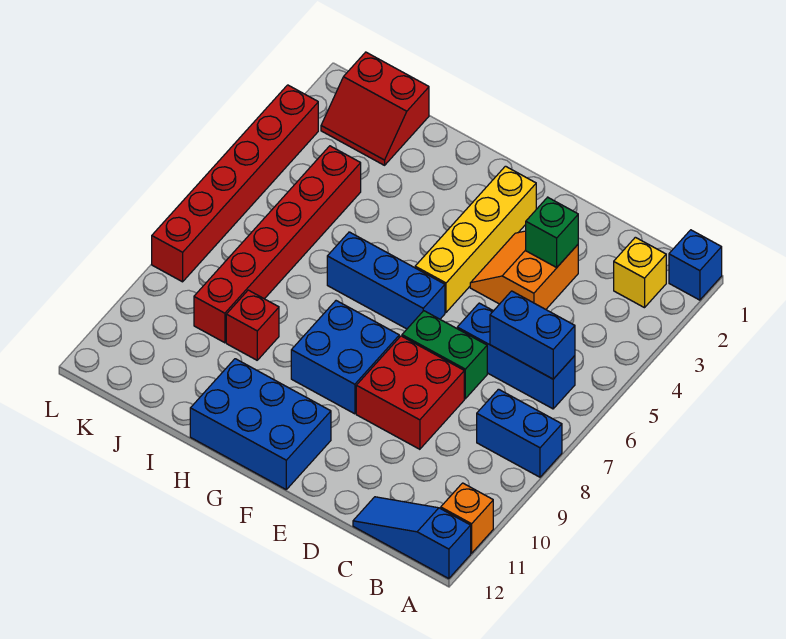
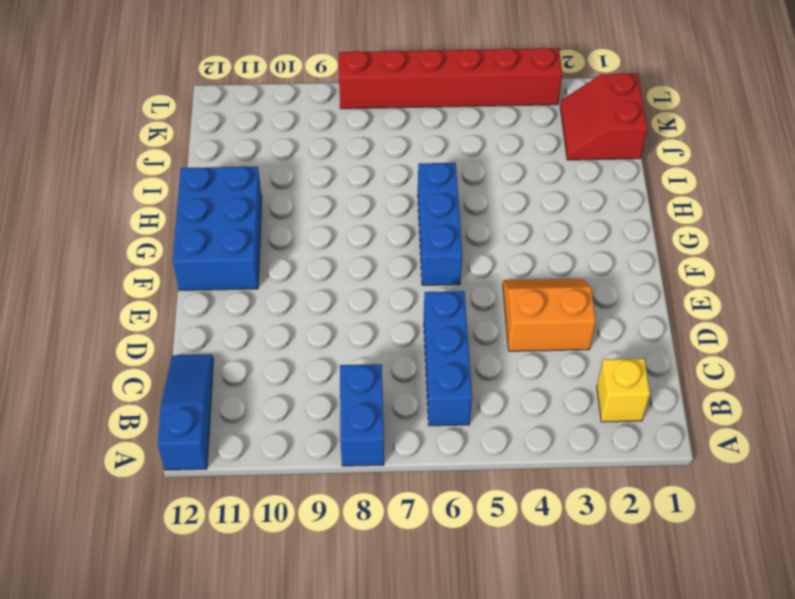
none -> blue brick A1 level 1
none -> orange brick A11 level 1
none -> green brick D7:E7 level 1

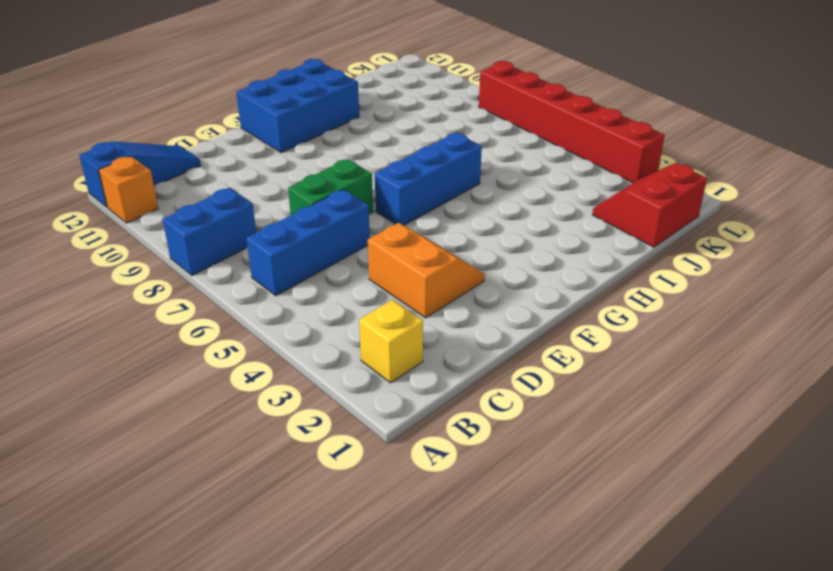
none -> blue brick A1 level 1
none -> red brick D8:E9 level 1
none -> yellow brick F2:F5 level 1

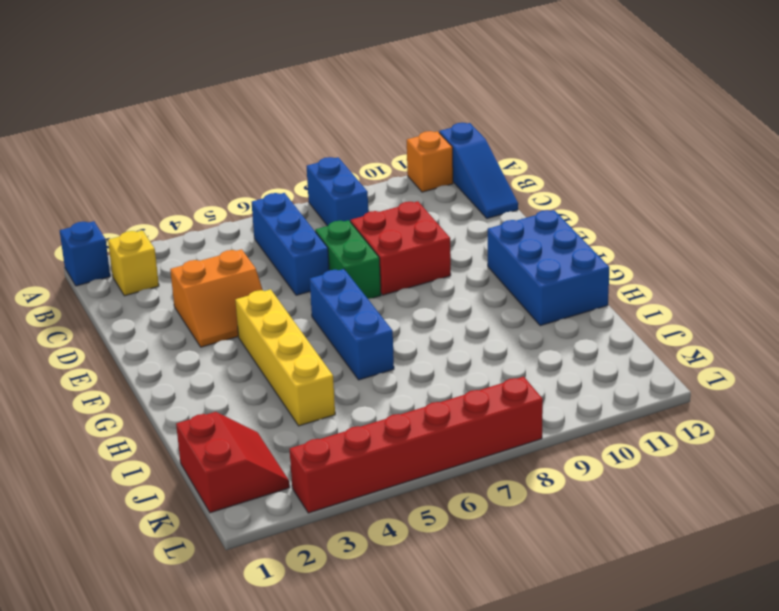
yellow brick F4:I4 level 1 -> yellow brick F2:F5 level 1
none -> blue brick F8:G9 level 1
none -> red brick I9 level 1
none -> red brick J4:J9 level 1

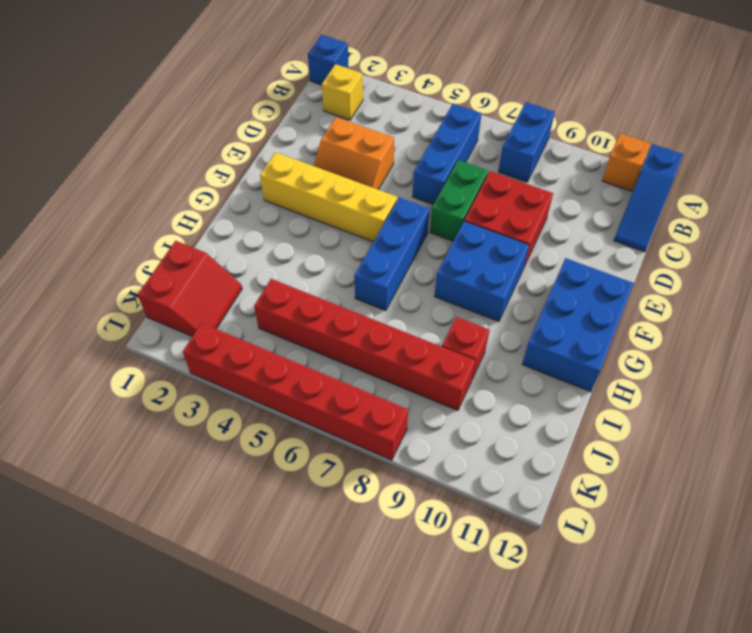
none -> blue brick B6:C6 level 2
none -> green brick D3 level 2

